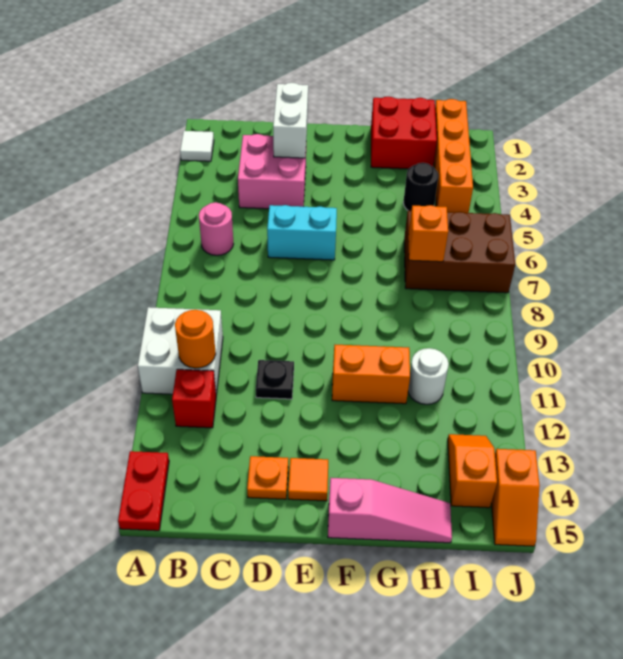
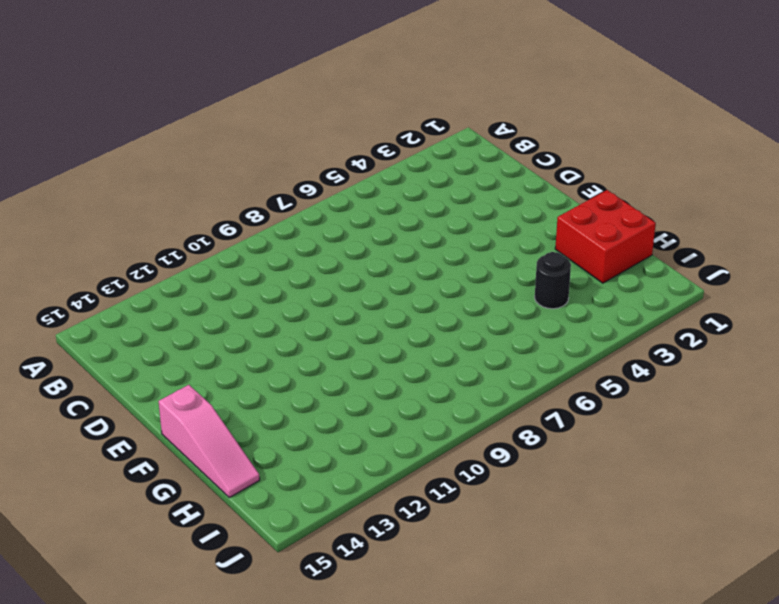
none -> white tile A2 level 1
none -> white brick A10:B11 level 1
none -> red plate A14:A15 level 1

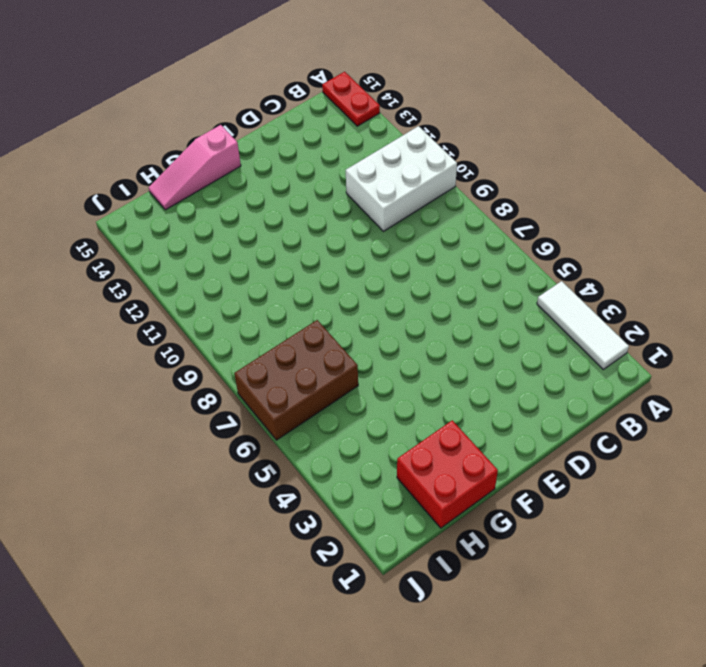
white tile A2:A4 level 1 -> white tile A2 level 1
white brick A10:C11 level 1 -> white brick A10:B11 level 1
none -> pink round brick B6 level 1
none -> red brick B12 level 1
none -> pink brick C3:D4 level 1

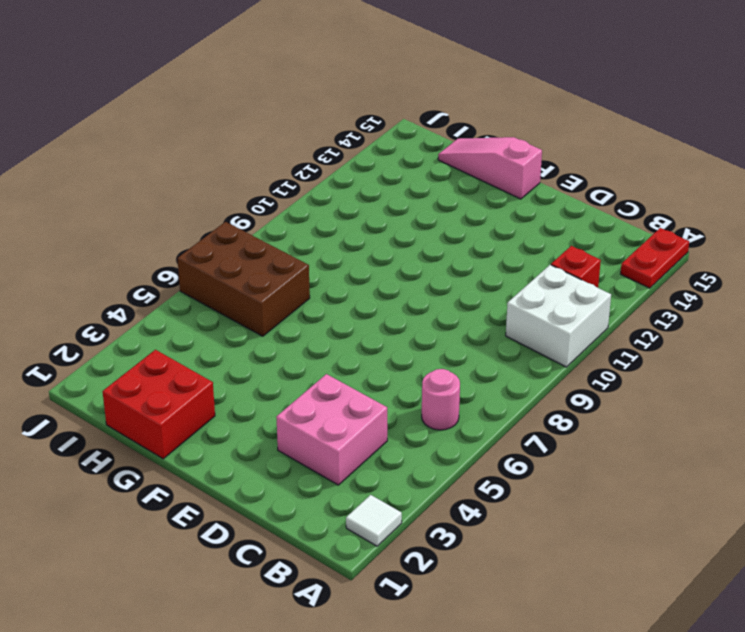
none -> cyan brick D6:E6 level 1
none -> black plate D11 level 1
none -> orange plate D14 level 1

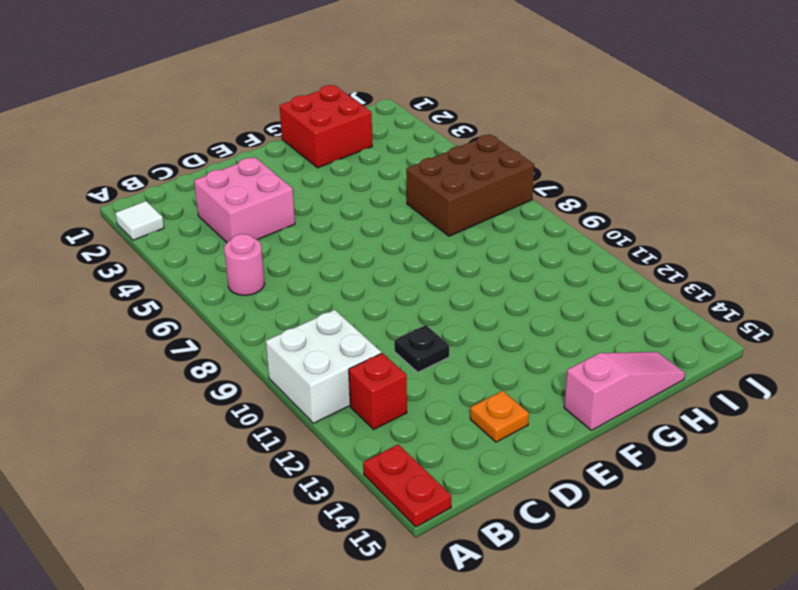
none -> cyan brick D6:E6 level 1
none -> orange tile E14 level 1
none -> orange brick F11:G11 level 1

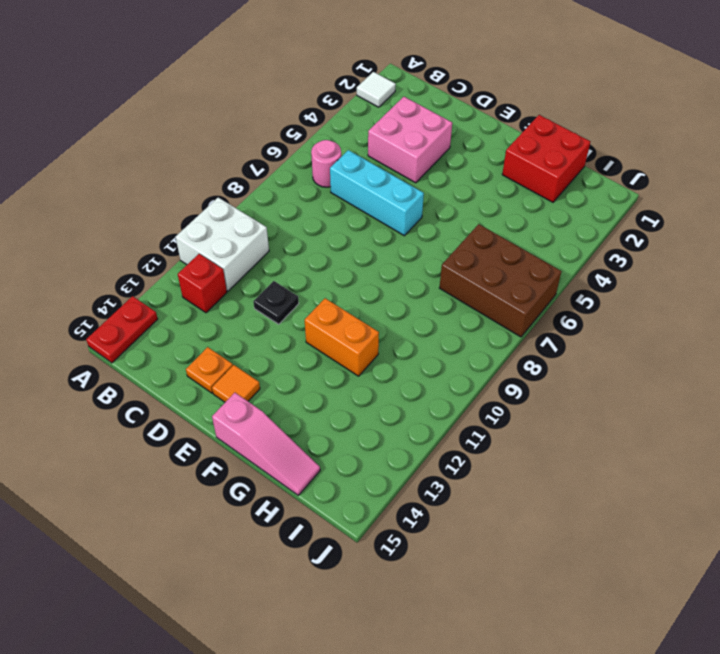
cyan brick C6:E6 level 1 -> cyan brick D6:E6 level 1
none -> black round brick H4 level 1
none -> white round brick H11 level 1
none -> orange brick I1:I4 level 1

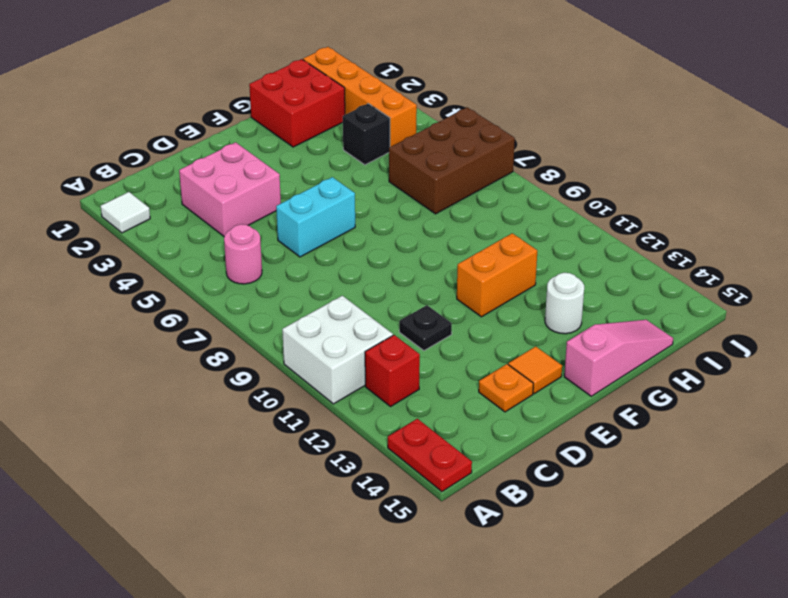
white round brick G13 level 1 -> white round brick H11 level 1
black brick H4 level 1 -> black round brick H4 level 1
none -> orange slope I13:I14 level 1 top 14
none -> orange slope J14:J15 level 1 top 14
none -> orange round brick B11 level 2

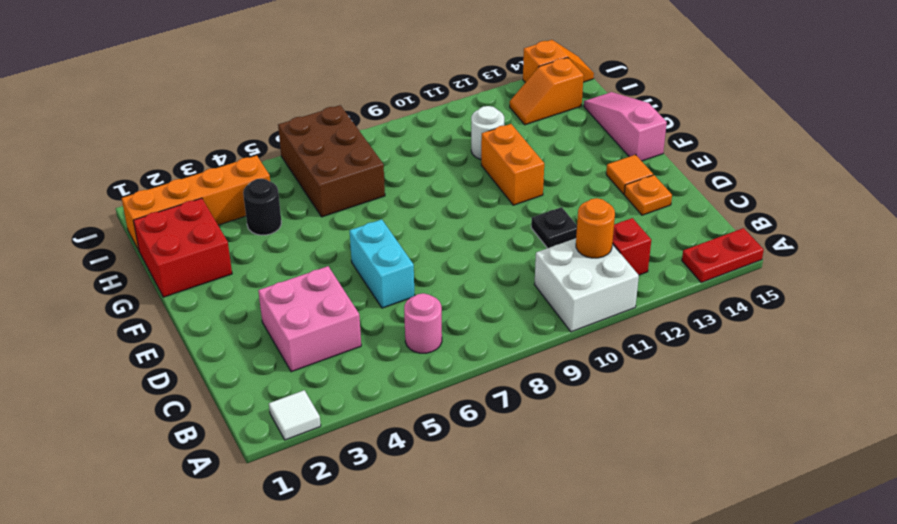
none -> white brick D2:D3 level 2
none -> orange brick H7 level 2

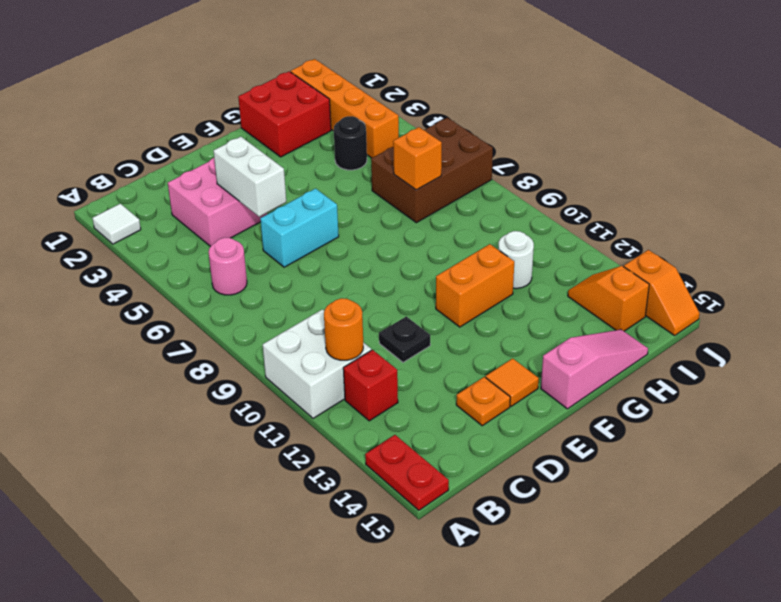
white brick D4:D5 level 2 -> white brick D2:D3 level 2

